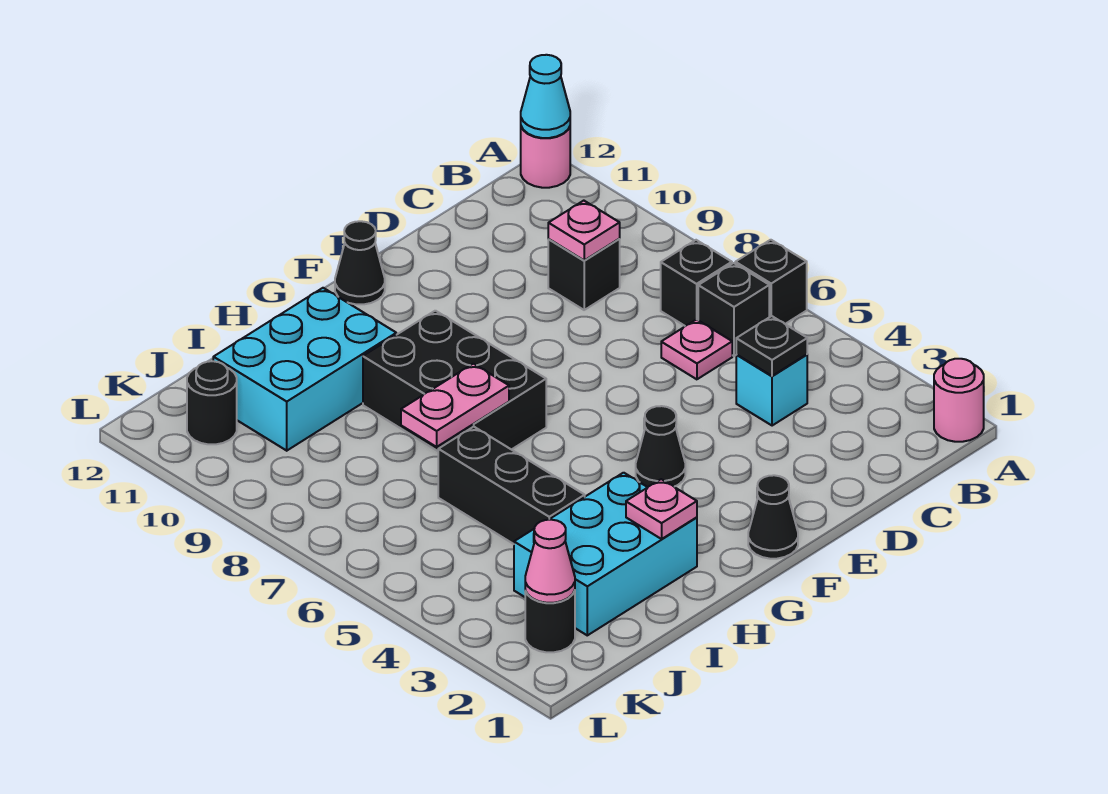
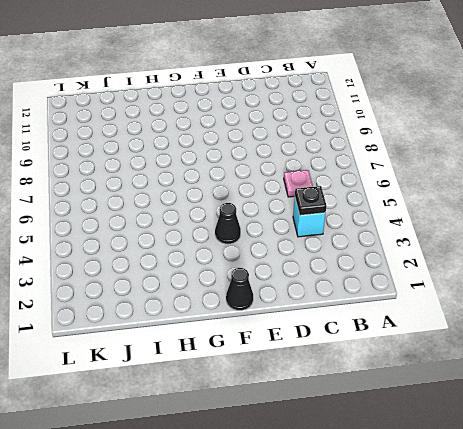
none -> pink round brick A1 level 1
none -> black brick A6 level 1
none -> pink round brick A12 level 1

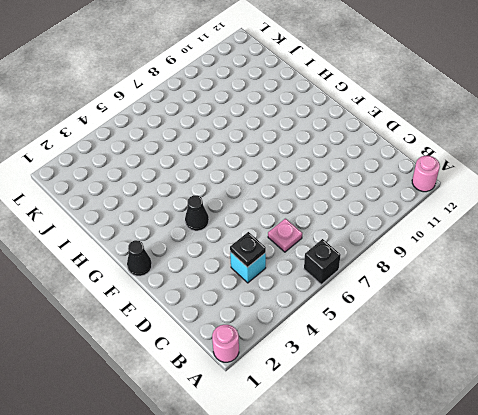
none -> black brick B6 level 1
none -> black brick B7 level 1
none -> black brick C9 level 1

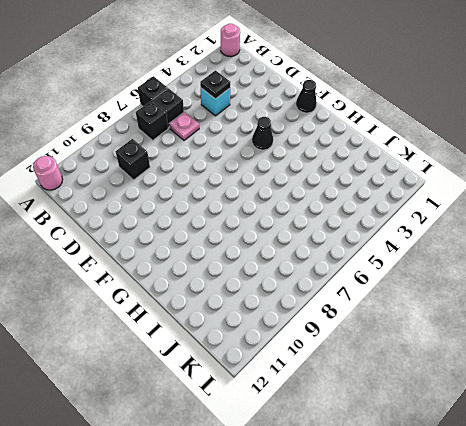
none -> black cone F12 level 1
none -> black brick G7:H9 level 1
none -> cyan brick H2:J3 level 1

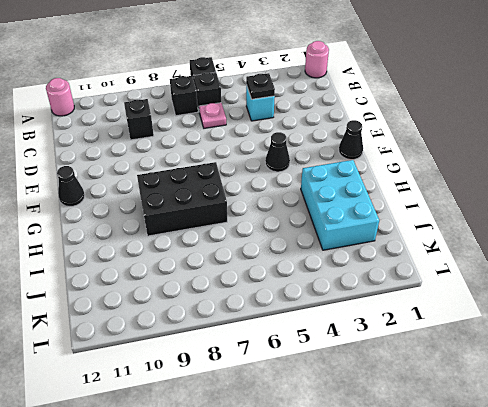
none -> cyan brick H10:J11 level 1
none -> black brick I4:I6 level 1
none -> black round brick K2 level 1

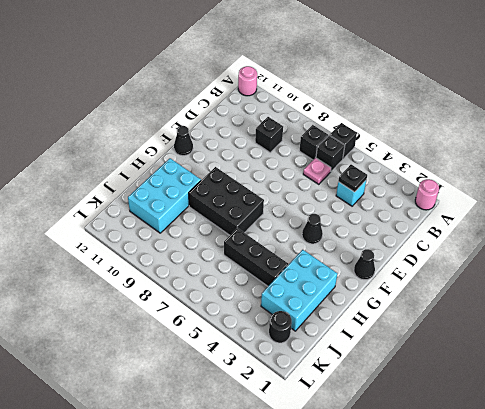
none -> black round brick K11 level 1
none -> cyan cone A12 level 2
none -> pink plate C9 level 2

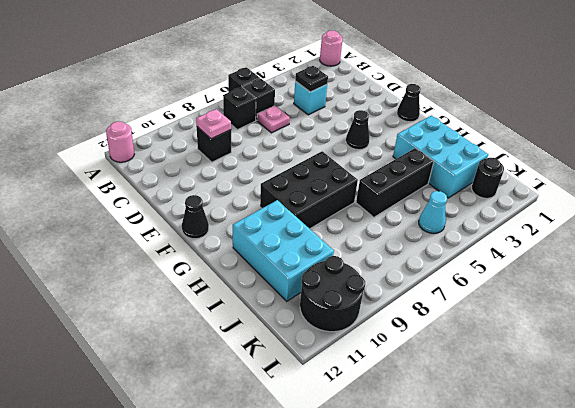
cyan cone K5 level 1 -> cyan cone A12 level 2
black round brick K10:L11 level 1 -> black round brick K11 level 1
none -> pink plate H2 level 2
none -> pink plate H7:I7 level 2
none -> pink cone K2 level 2

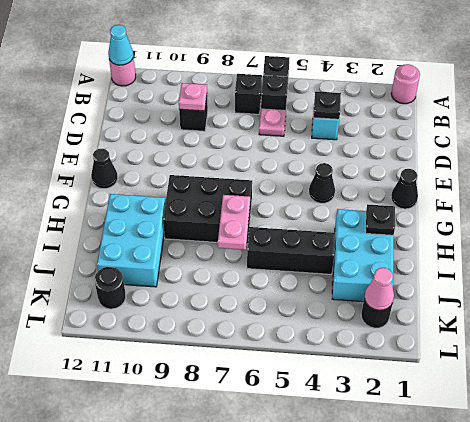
black plate H2 level 2 -> pink plate H2 level 2

